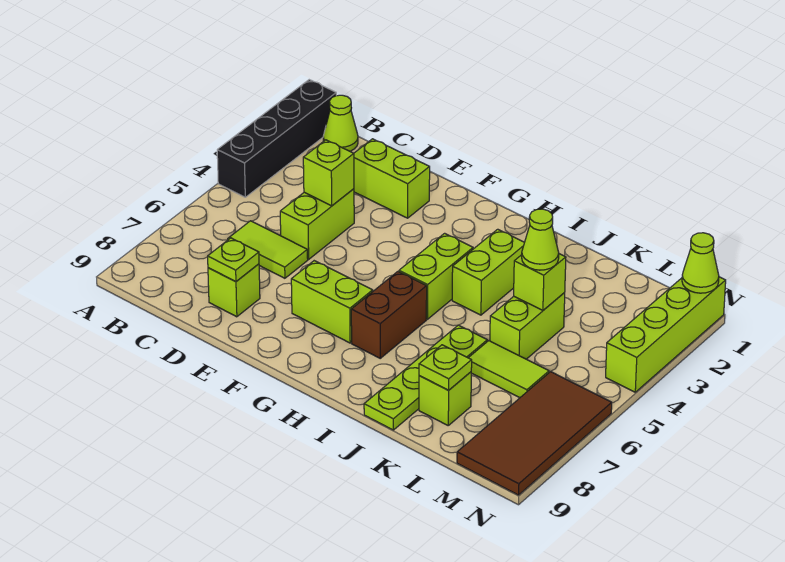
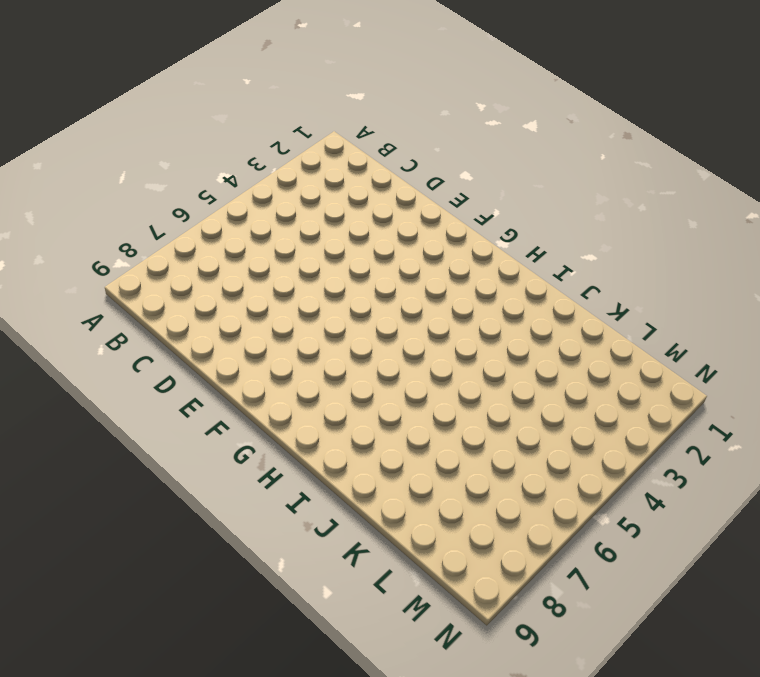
none -> black brick A1:A4 level 1
none -> lime cone B1 level 1
none -> lime tile C6:D6 level 1

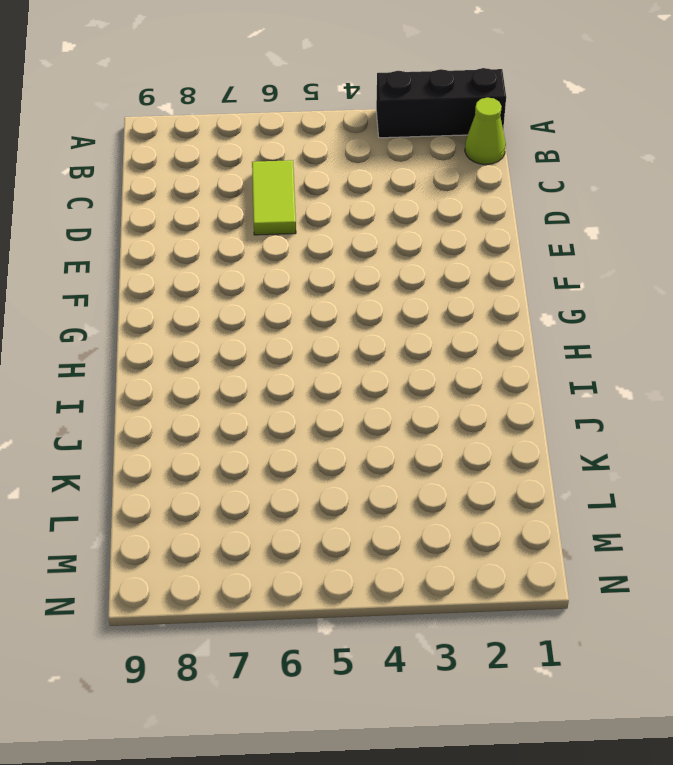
black brick A1:A3 level 1 -> black brick A1:A4 level 1
none -> lime brick D2:E2 level 1
none -> lime brick D4:D5 level 1
none -> lime brick D8 level 1

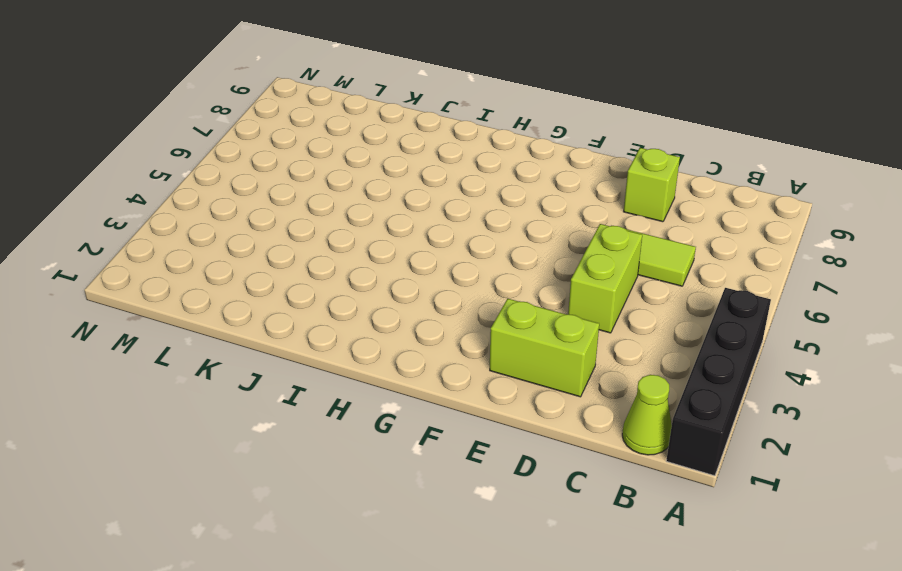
none -> lime brick F7:G7 level 1
none -> lime brick H4:H5 level 1
none -> brown brick H6:H7 level 1

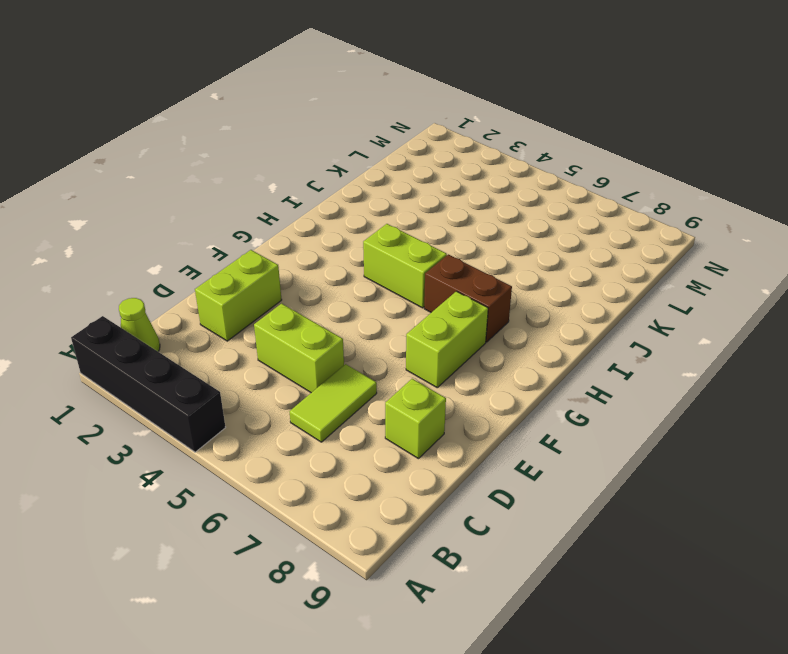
none -> lime brick I3:I4 level 1
none -> lime plate J6:J9 level 1
none -> lime brick K4:K5 level 1

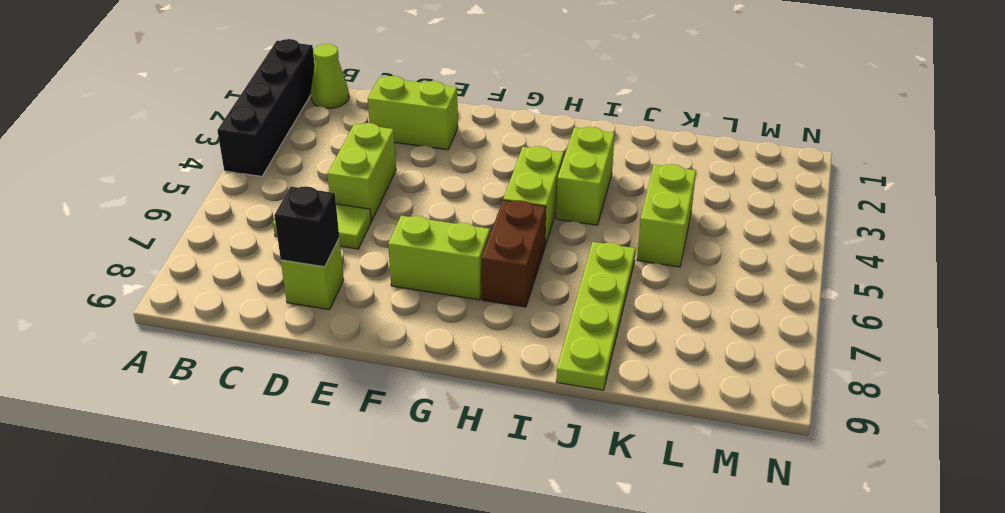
black brick D8 level 2 -> lime plate D8 level 2
none -> lime tile K6:L6 level 1
none -> lime brick K8 level 1
none -> brown tile M6:N9 level 1

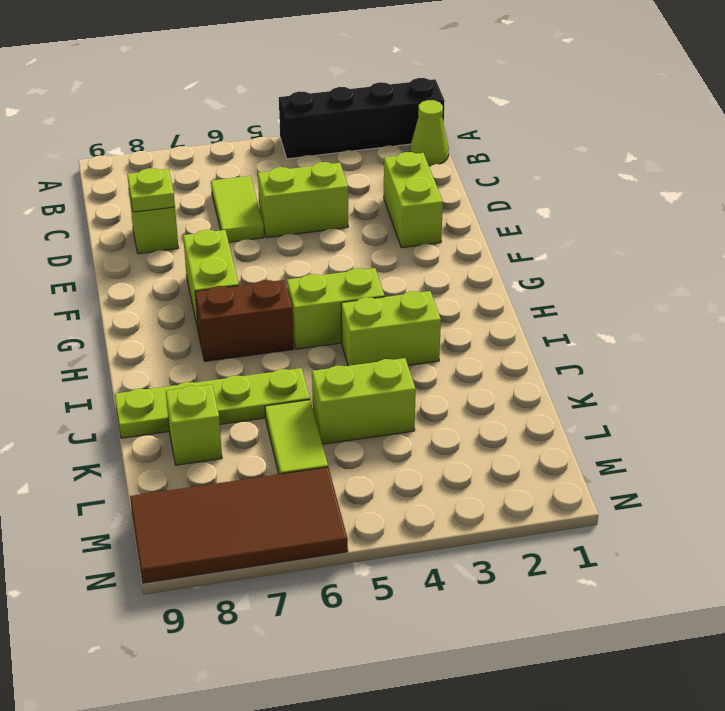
none -> lime brick N1:N4 level 1
none -> lime brick D4 level 2
none -> lime brick K4 level 2

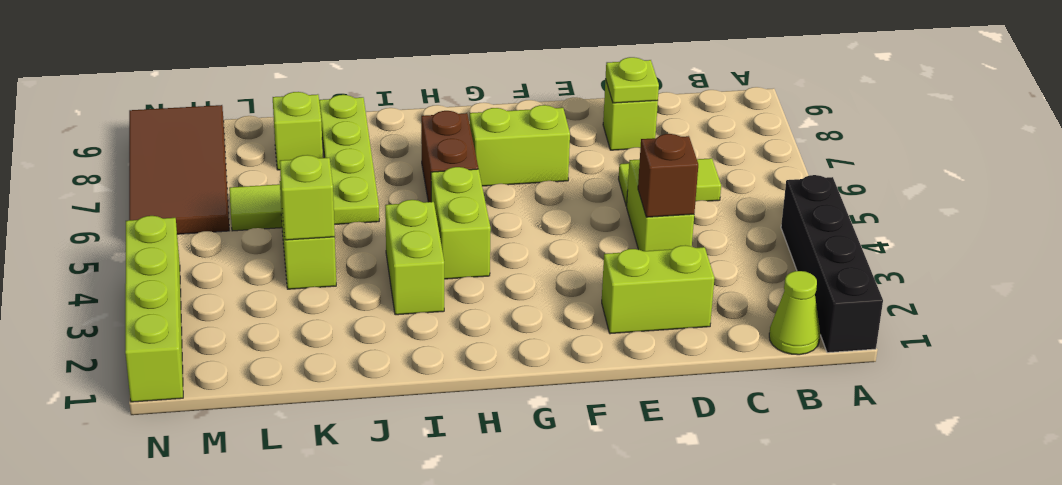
brown brick D4 level 2 -> lime brick D4 level 2
none -> lime plate K8 level 2
none -> lime cone N1 level 2
none -> lime cone K4 level 3

